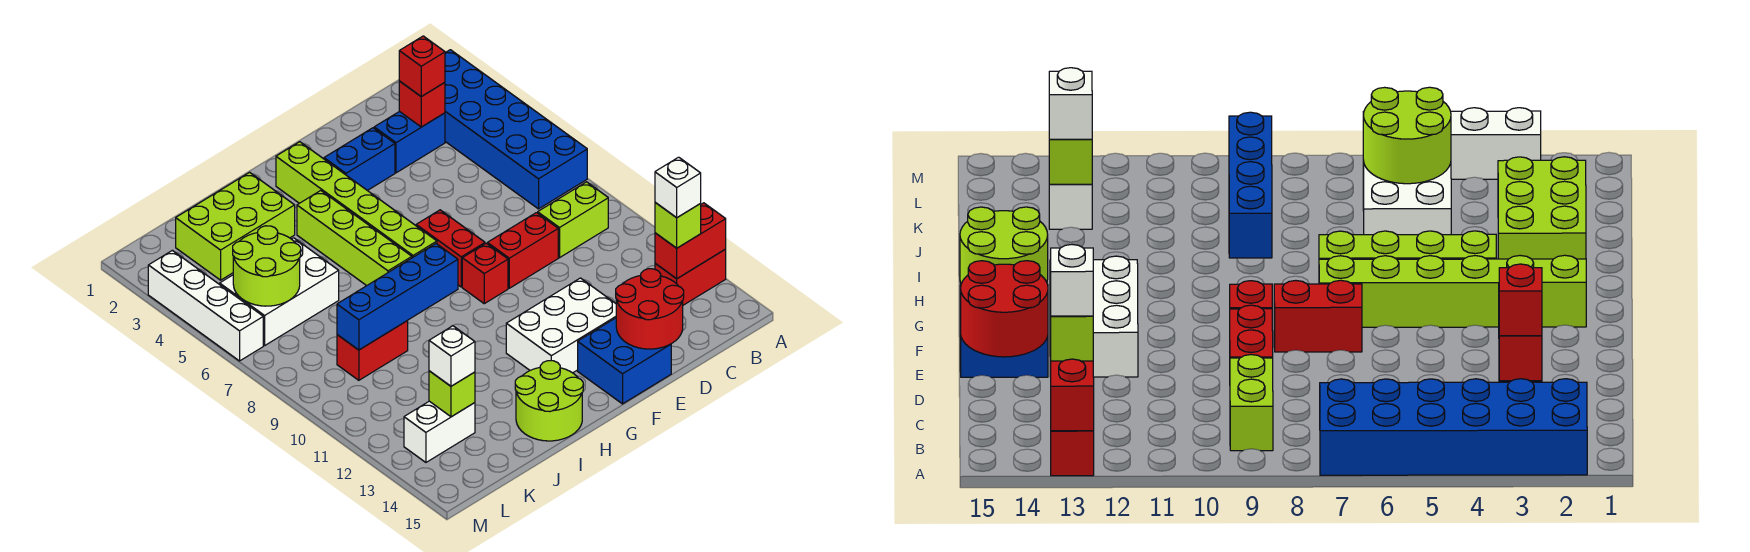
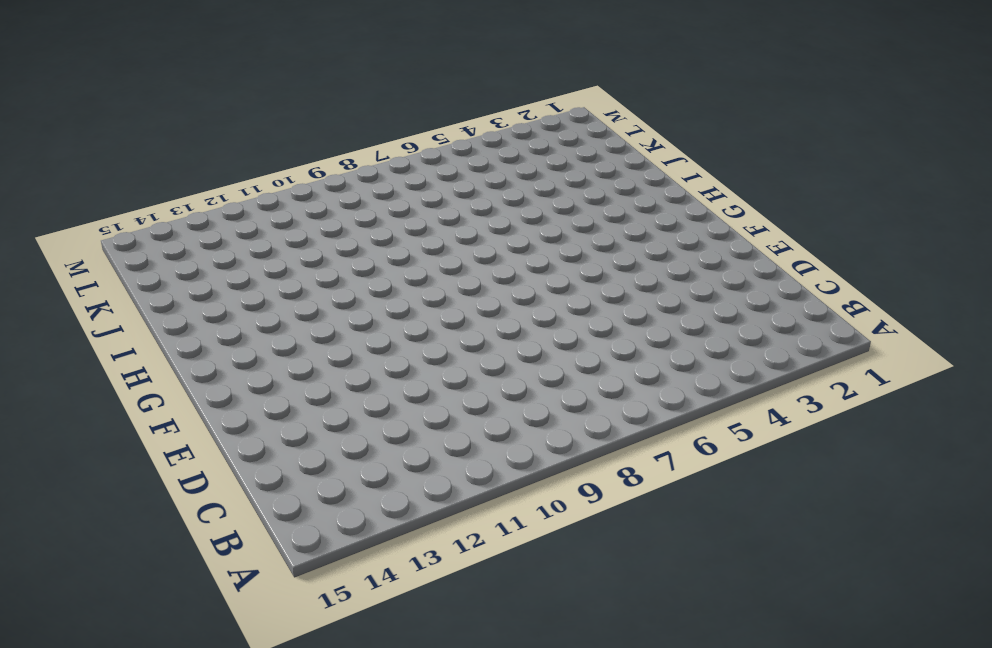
none -> blue brick A2:B7 level 1
none -> red brick A13:B13 level 1
none -> lime brick B9:C9 level 1

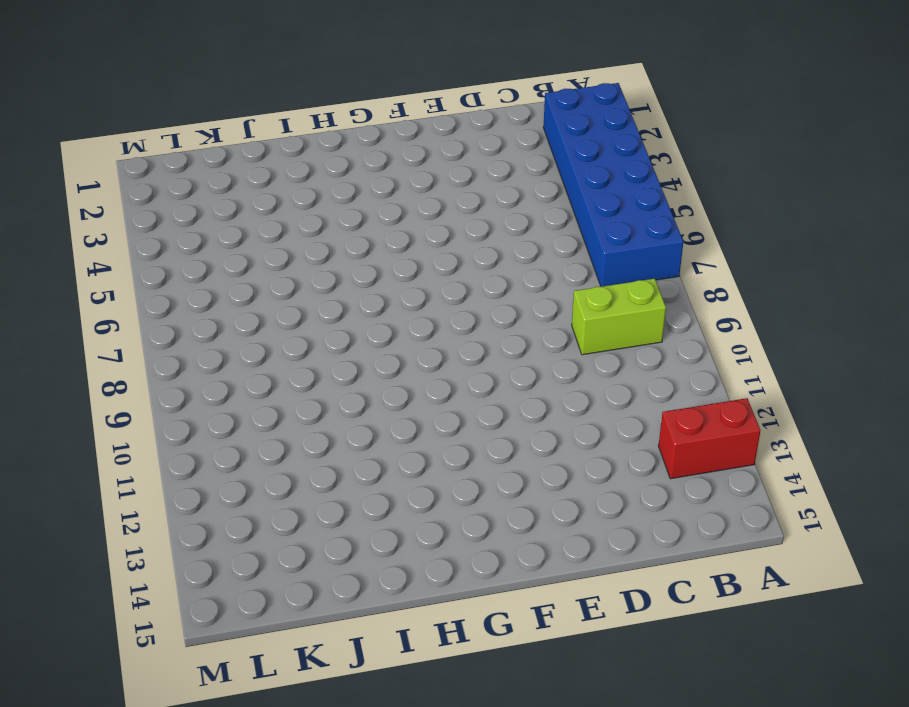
none -> blue brick C3:D3 level 1
none -> red brick D9:E9 level 1
none -> blue brick E3:F3 level 1

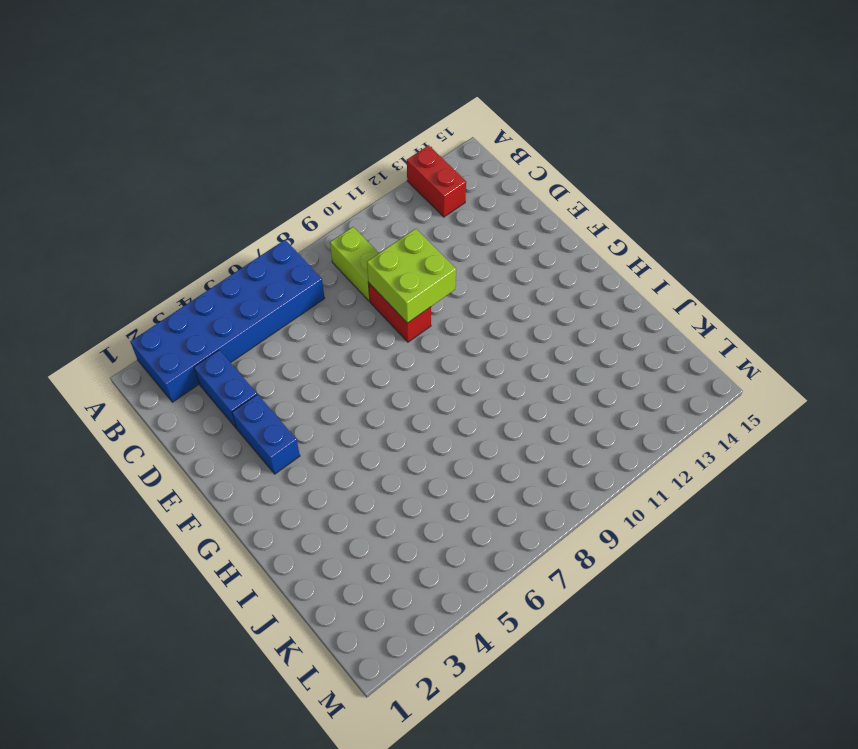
lime brick D9:E10 level 2 -> none
none -> white brick E12:G13 level 1
none -> blue brick E14:F15 level 1
none -> red brick F7:F8 level 1

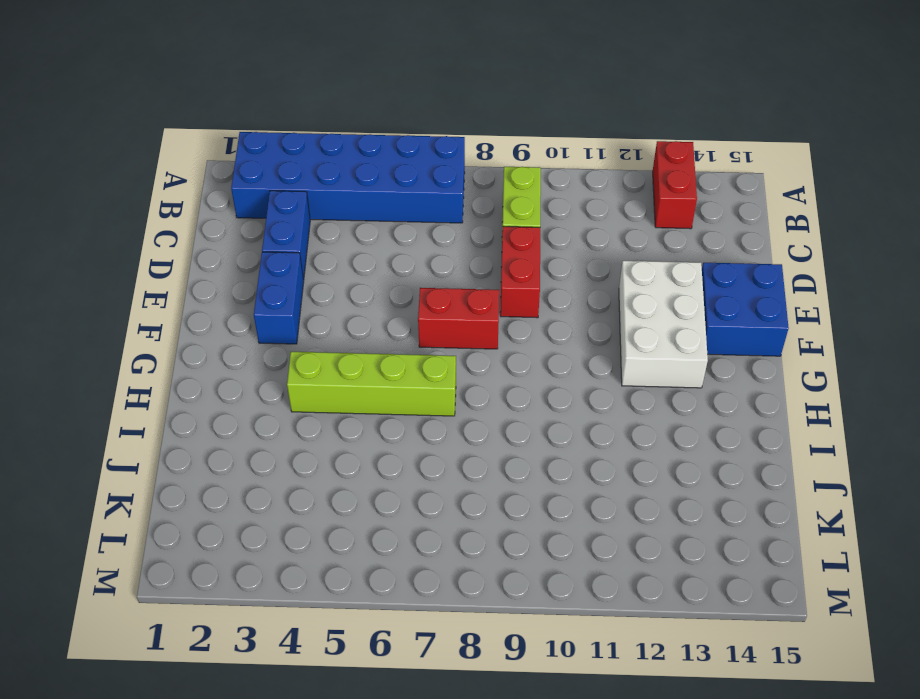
none -> red brick F9 level 1
none -> lime brick G2:G7 level 1
none -> lime round brick H14:I15 level 1

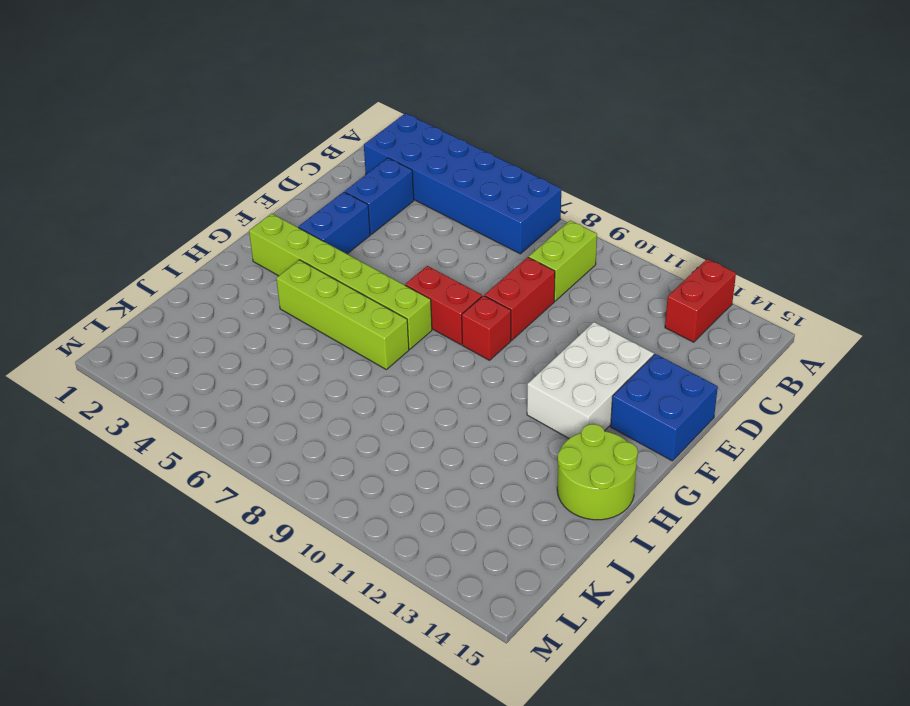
none -> lime brick I2:K3 level 1
none -> white brick J5:L6 level 1
none -> red brick J9:K9 level 1

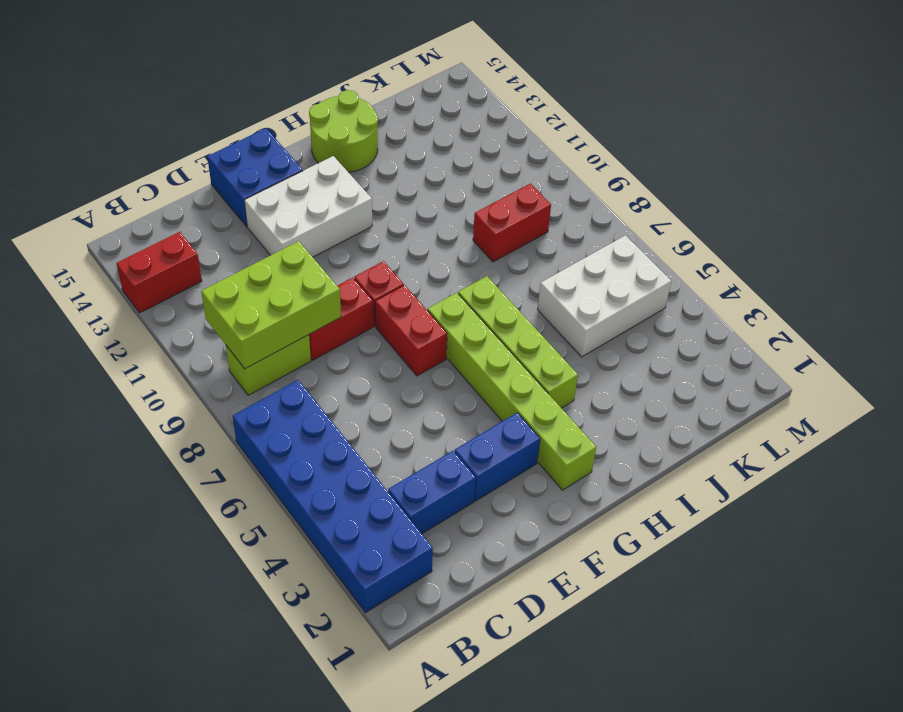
lime brick B9:D10 level 2 -> lime brick I2:K3 level 1
none -> white brick K13:L13 level 1
none -> white brick M3:M6 level 1
none -> red brick A13:B13 level 2

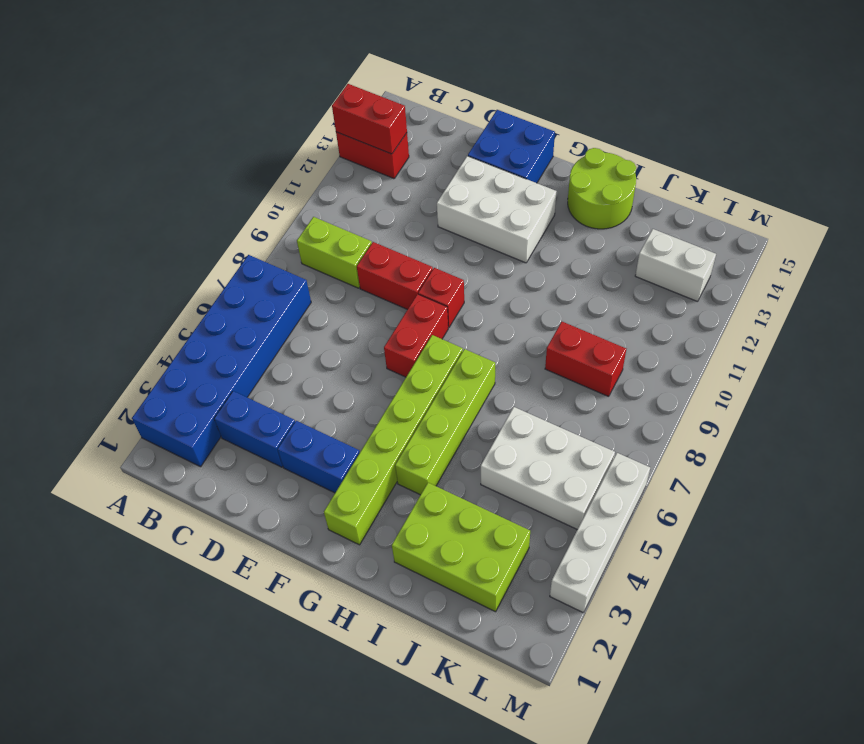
none -> red brick C3 level 2
none -> red round brick D14:E15 level 2
none -> blue brick H9:K9 level 2

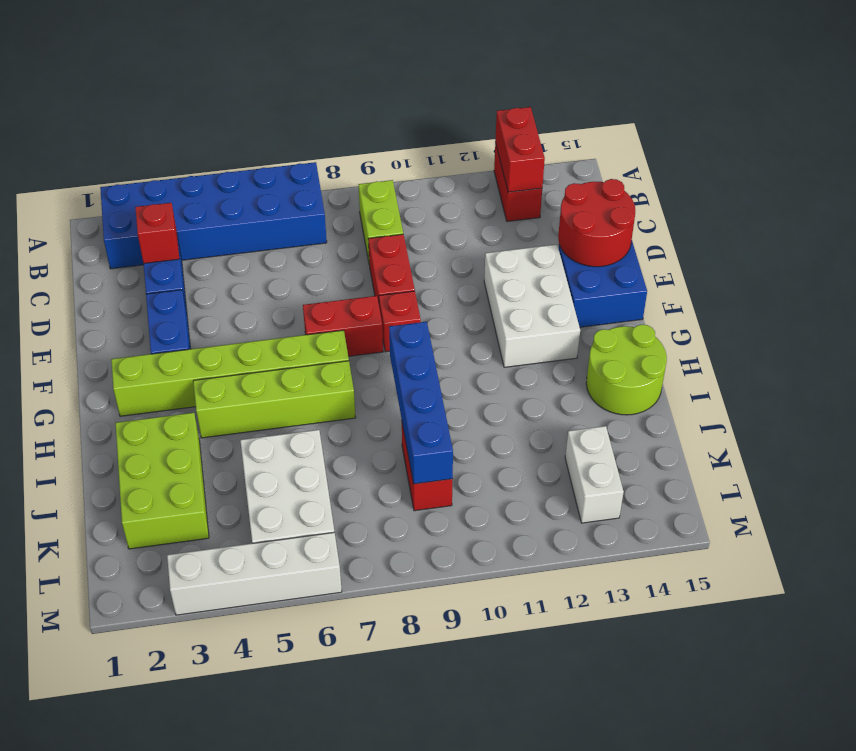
none -> lime round brick K5:L6 level 2
none -> lime brick K13 level 2
none -> lime brick B13 level 3

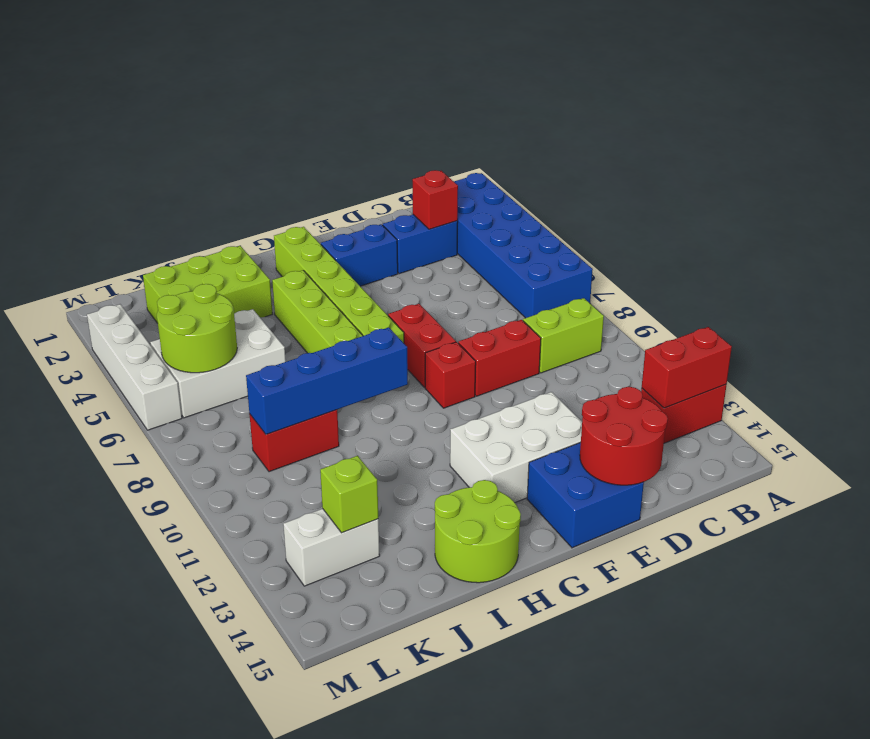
none -> lime brick B13 level 3
none -> red brick C3 level 3
none -> white brick K13 level 3

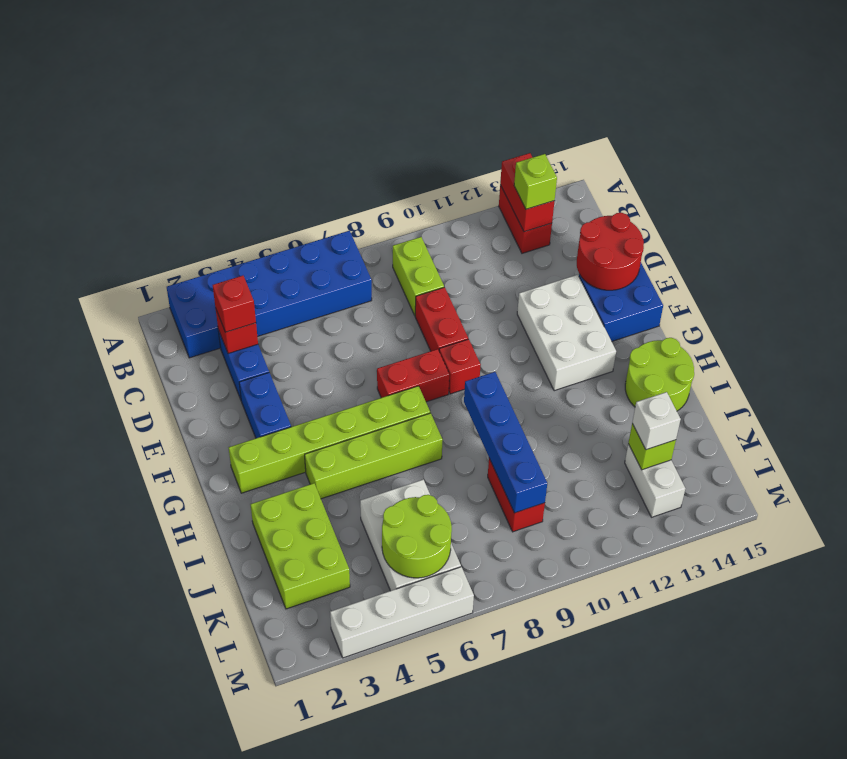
none -> white brick B13 level 4

